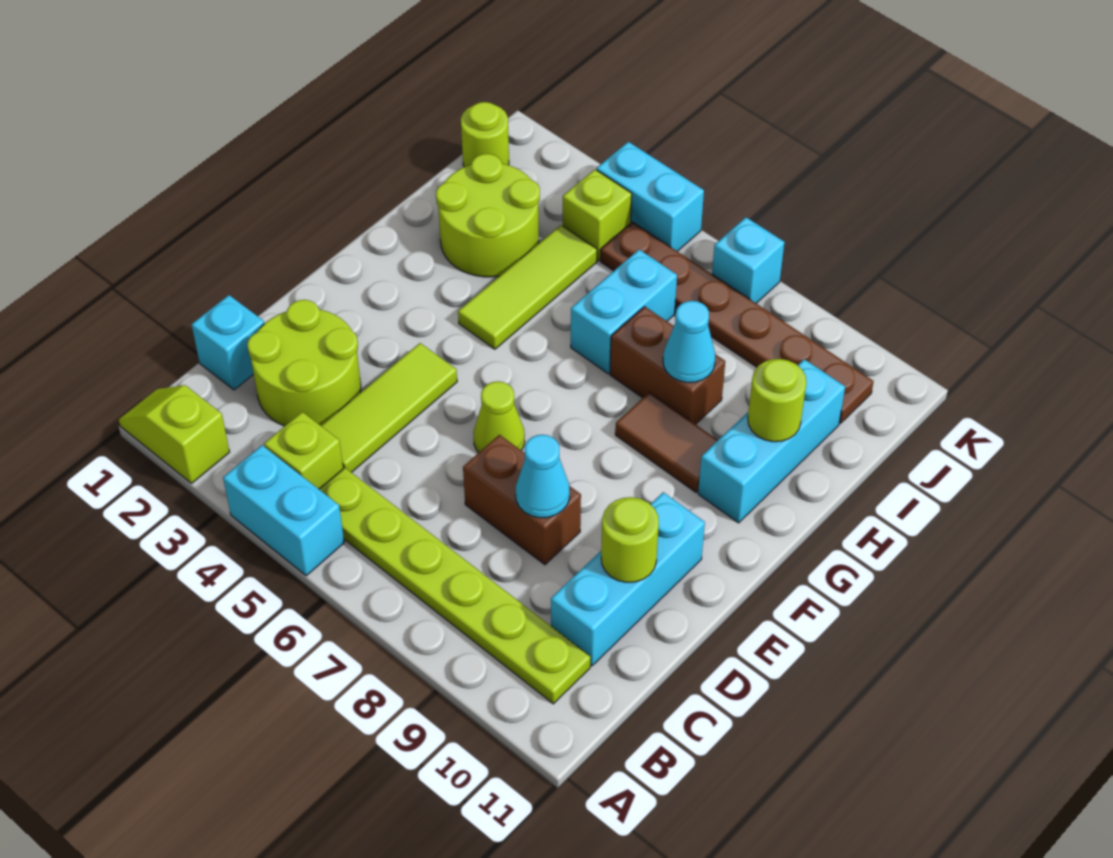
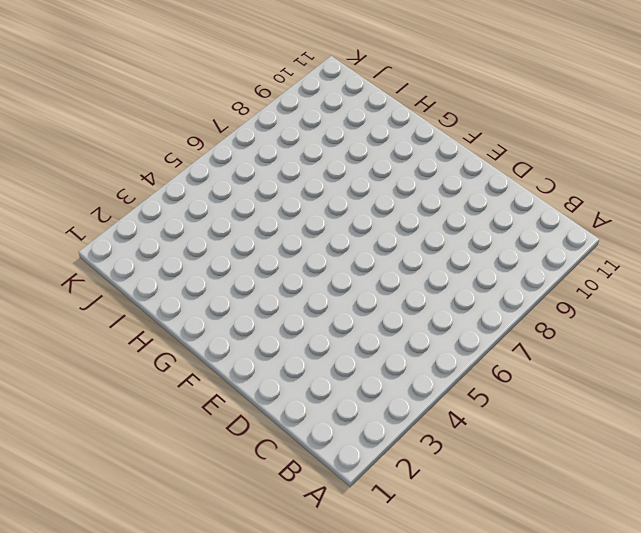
none -> lime slope A1:A2 level 1 top 2
none -> cyan brick A4:A5 level 1
none -> lime brick B4 level 1

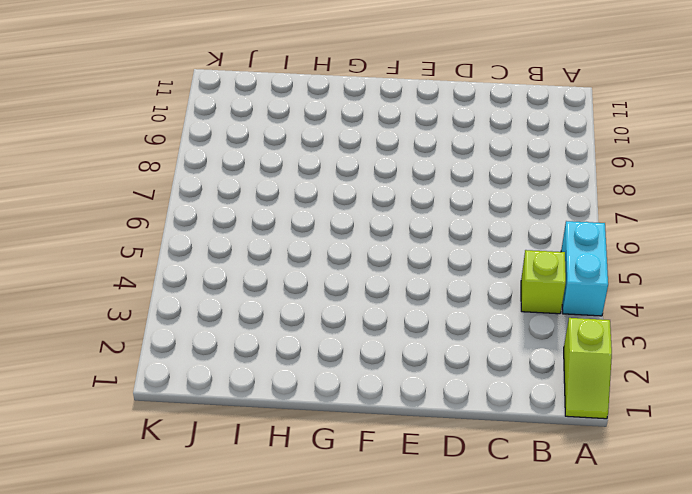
none -> lime plate B5:B10 level 1
none -> cyan brick C1 level 1
none -> lime round brick C2:D3 level 1

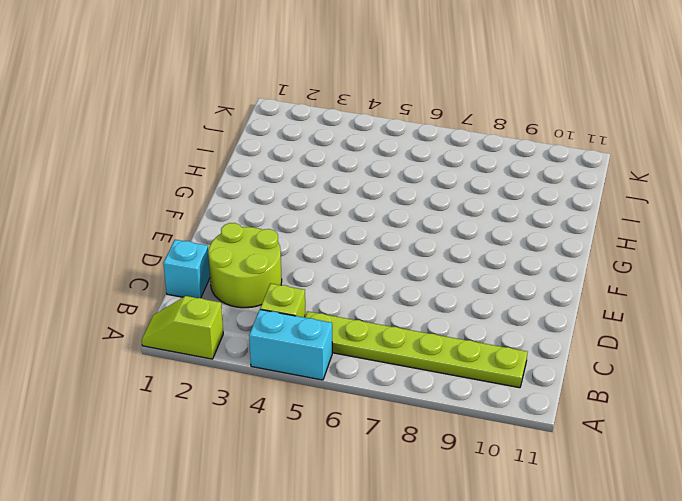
none -> lime tile C4:E4 level 1
none -> cyan brick C10:E10 level 1
none -> brown brick D7:D8 level 1

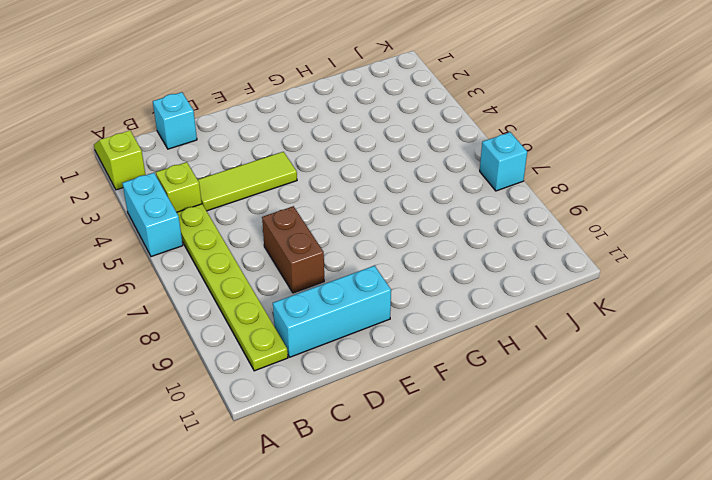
none -> lime round brick C2:D3 level 1
none -> lime cone E6 level 1
none -> lime tile G4:I4 level 1

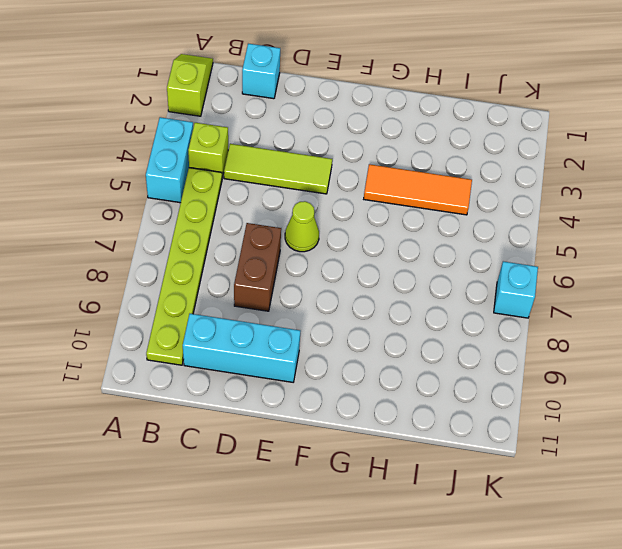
orange tile G4:I4 level 1 -> lime tile G4:I4 level 1
none -> lime round brick C2:D3 level 1
none -> brown tile G8:G9 level 1
none -> cyan brick G10:I10 level 1

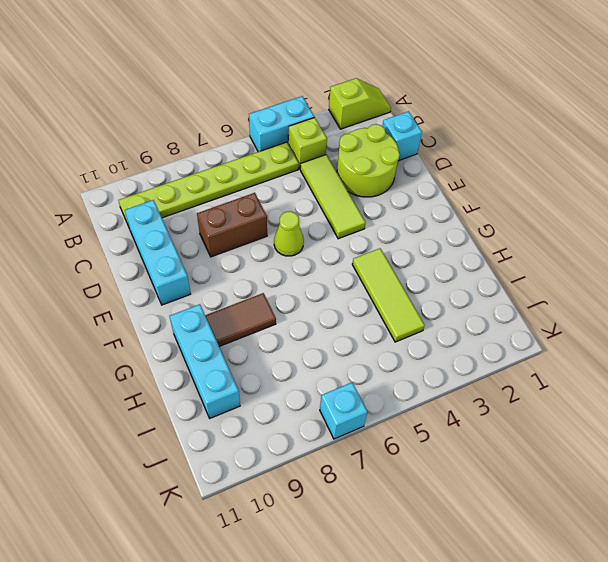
none -> lime round brick H2:I3 level 1
none -> cyan brick H6:I6 level 1
none -> brown brick H7:H8 level 1

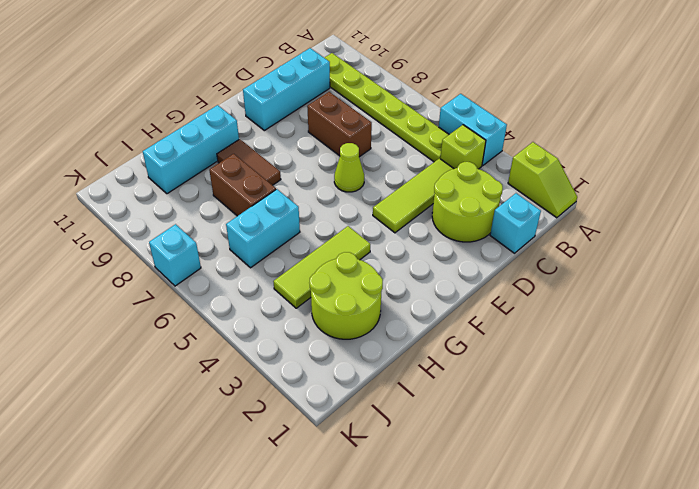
none -> lime round brick J1 level 1
none -> lime brick J4 level 1
none -> brown plate J5:J10 level 1

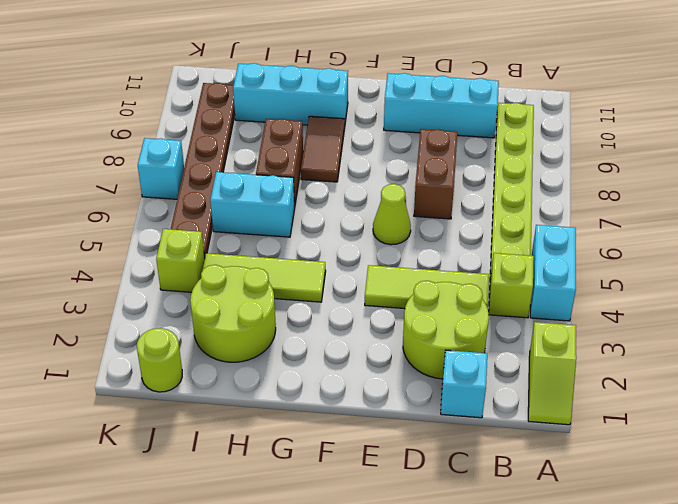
none -> cyan brick K4:K5 level 1
none -> cyan cone D8 level 2
none -> lime round brick D10 level 2

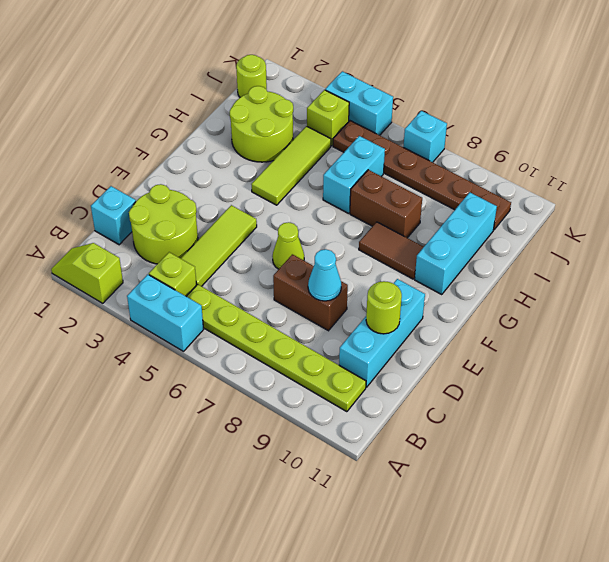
none -> cyan cone H8 level 2
none -> lime round brick H10 level 2

